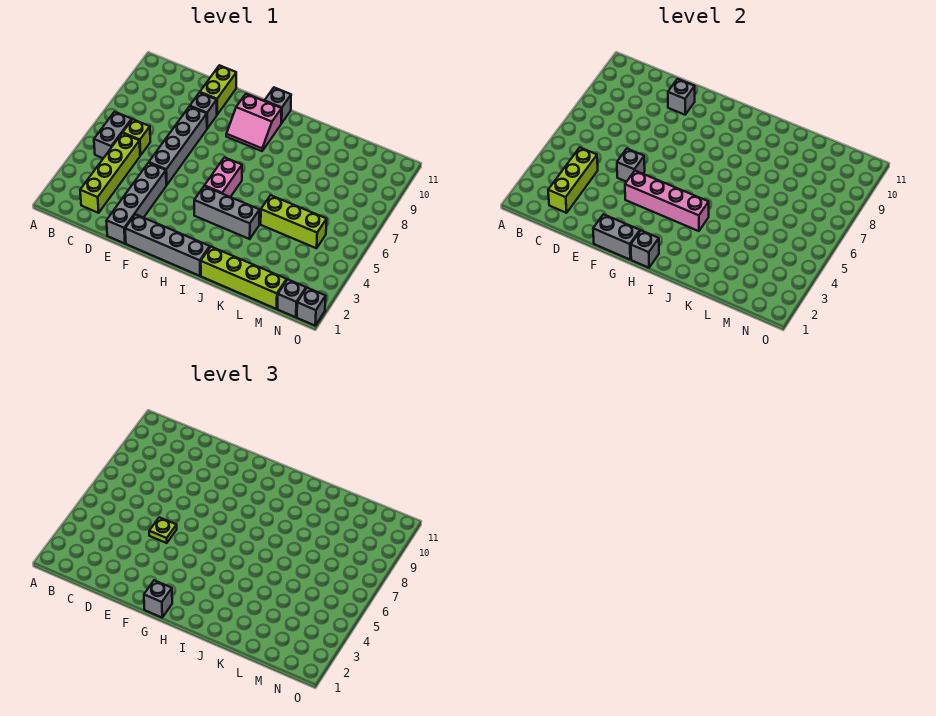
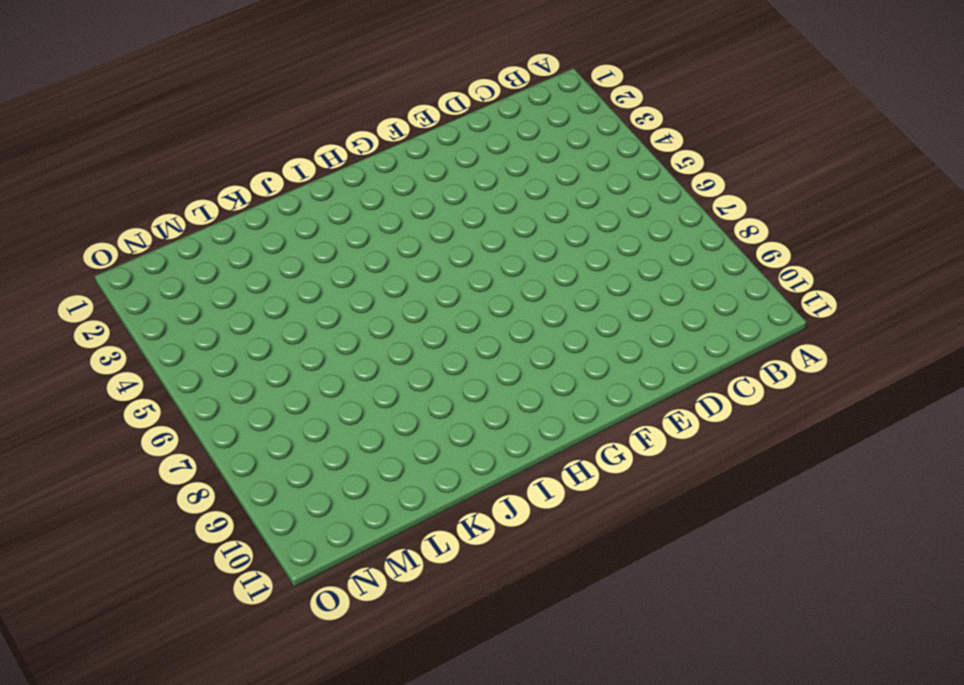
none -> grey brick B5:B6 level 1
none -> lime brick C2:C5 level 1
none -> lime brick C6 level 1

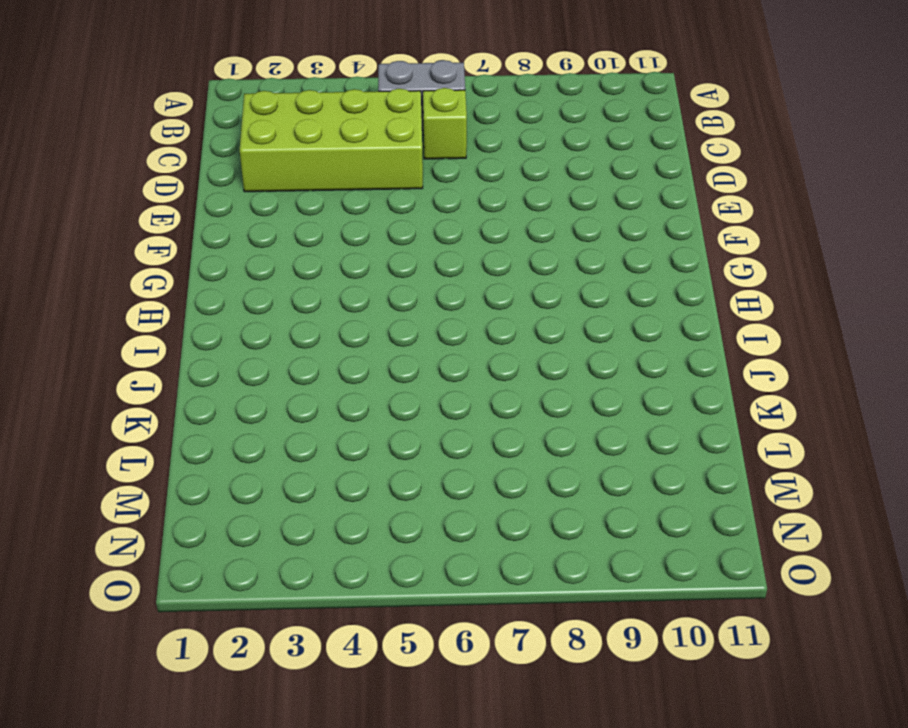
lime brick C2:D5 level 1 -> lime brick C2:C5 level 1
none -> grey brick E1:E4 level 1
none -> grey brick E5:E8 level 1
none -> grey brick E9 level 1

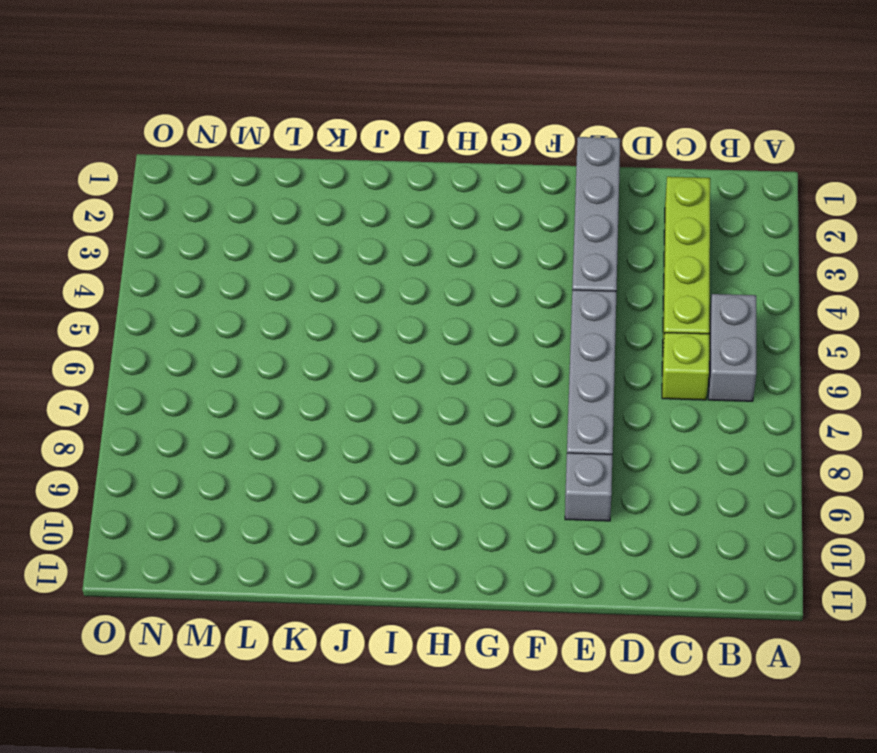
none -> lime brick E10:E11 level 1
none -> grey brick F1:I1 level 1
none -> pink slope G9:H10 level 1 top 10

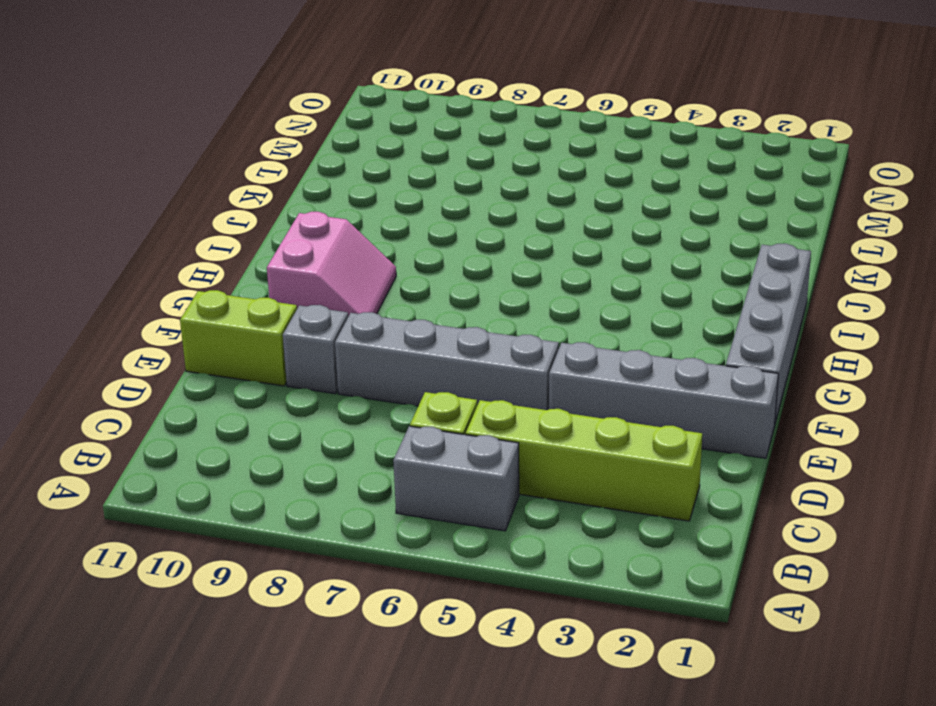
none -> grey brick H4:J4 level 1
none -> pink brick H5:H6 level 1
none -> grey brick H11 level 1

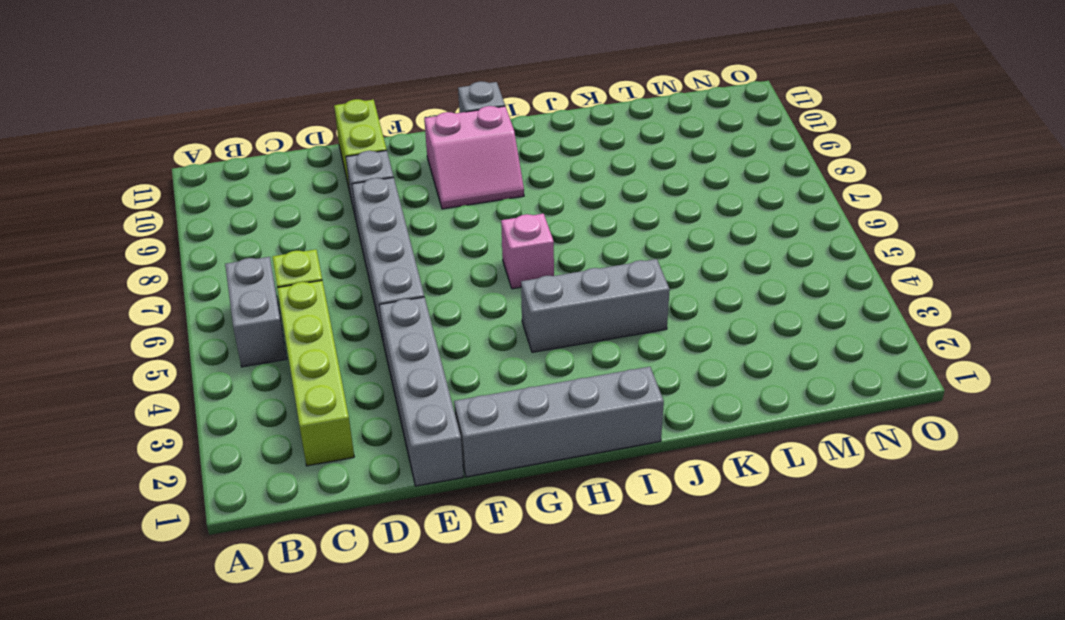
pink brick H6 level 1 -> pink brick H5:H6 level 1
none -> lime brick J1:M1 level 1
none -> lime brick K5:M5 level 1
none -> grey brick N1 level 1

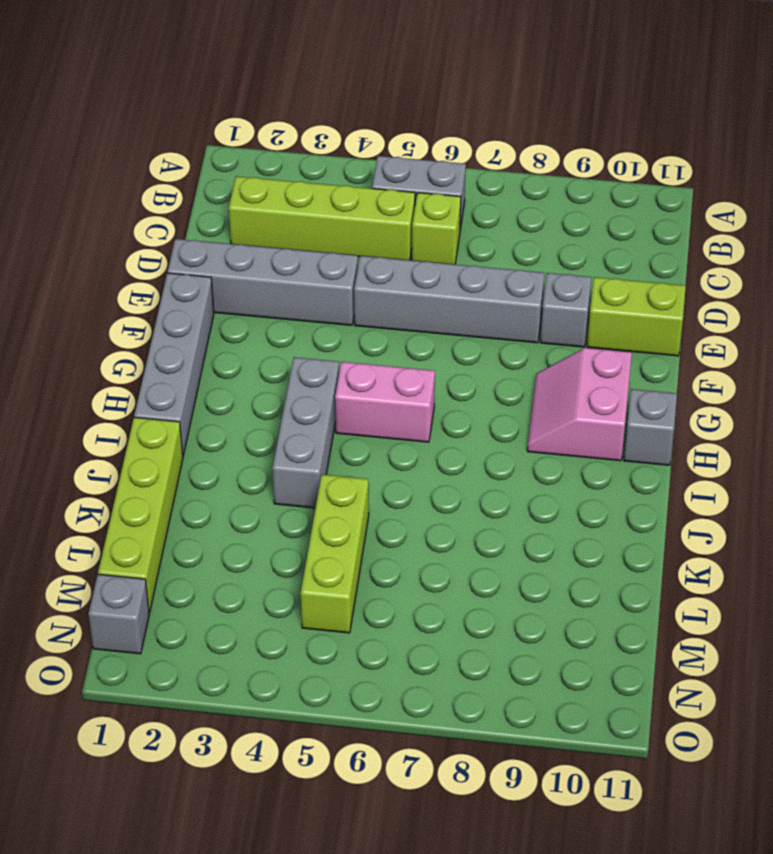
none -> grey brick O1 level 1
none -> lime brick C2:C4 level 2
none -> grey brick E5 level 2

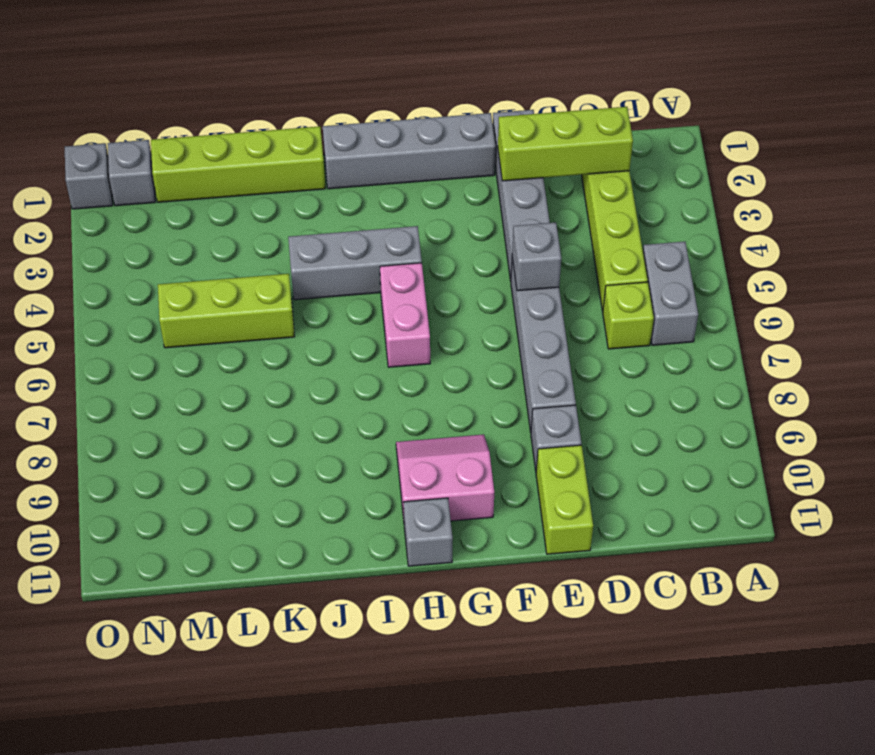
lime brick C2:E2 level 2 -> lime brick C2:C4 level 2
none -> grey brick E10 level 2
none -> grey brick F1:G1 level 2
none -> pink brick F4:I4 level 2

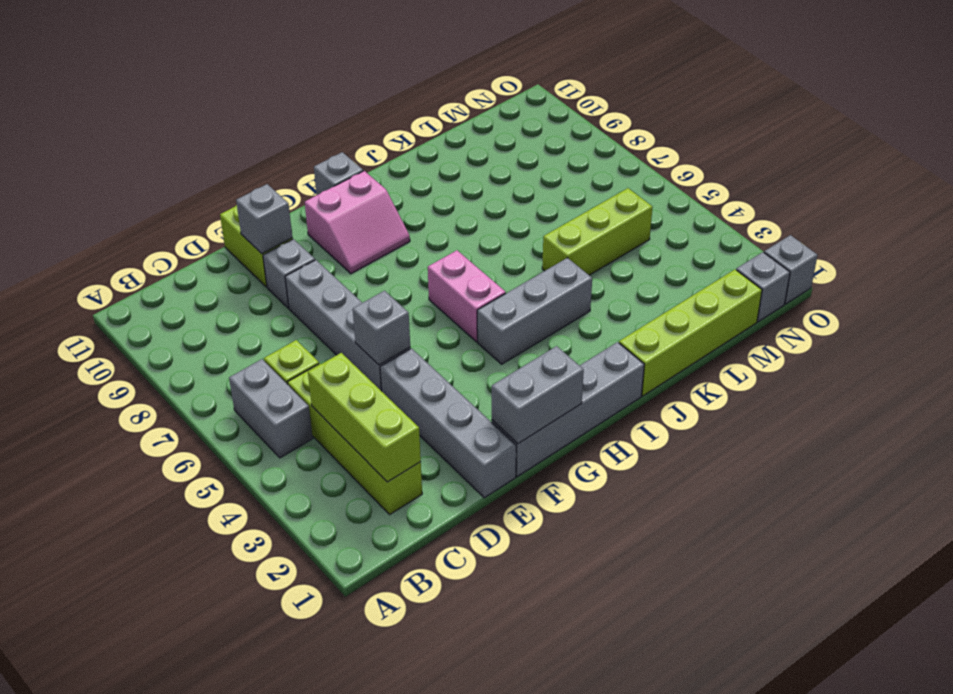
none -> pink brick F4:I4 level 2
none -> grey brick H1 level 2
none -> lime plate E5 level 3

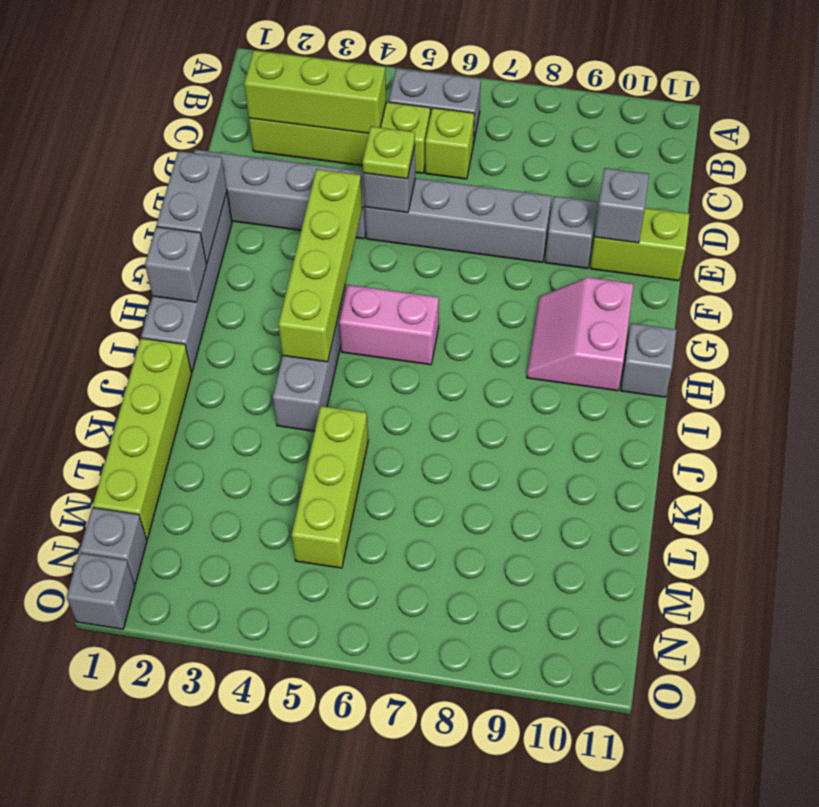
lime brick F4:I4 level 2 -> pink brick F4:I4 level 2
none -> grey brick G1 level 3

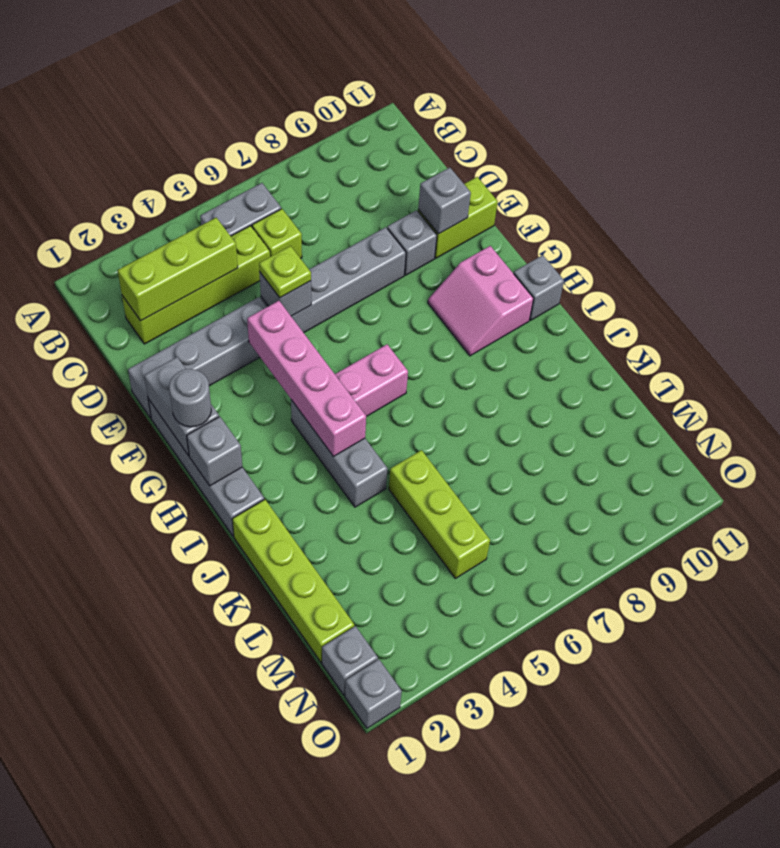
grey round brick G1 level 3 -> grey brick G1 level 3

